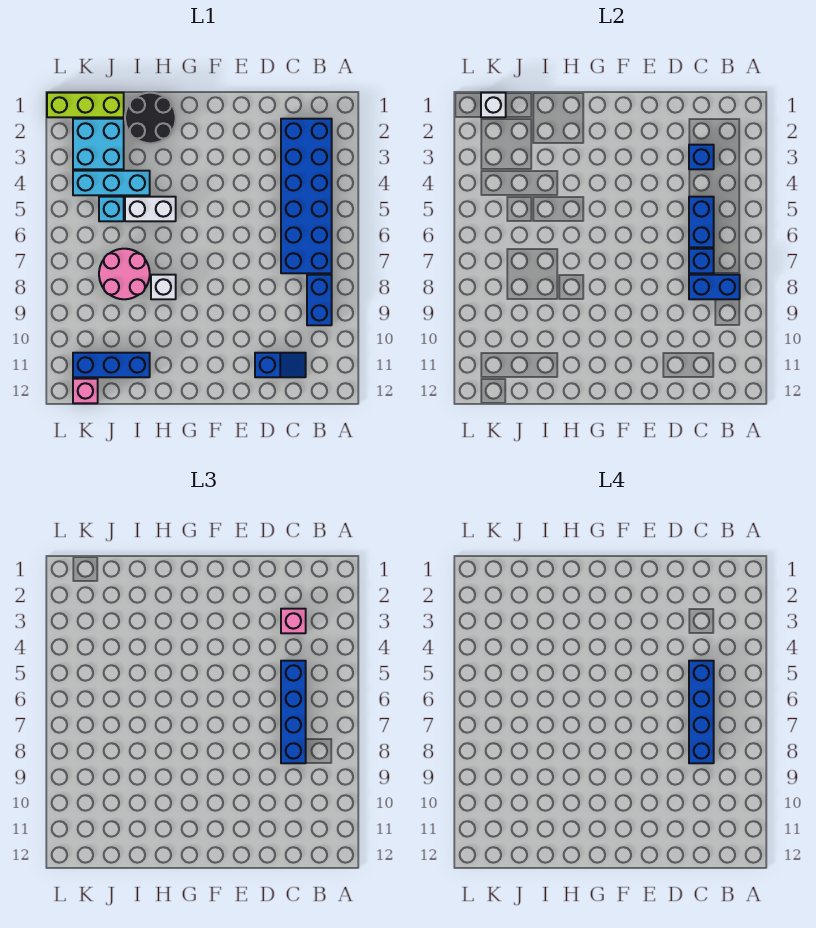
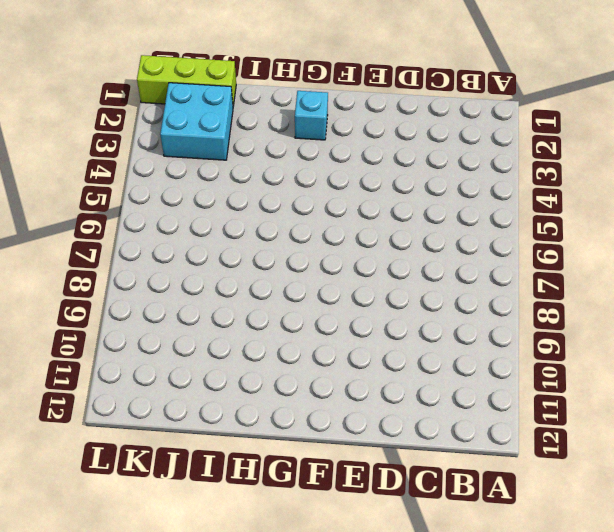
cyan brick G2 level 1 -> cyan brick J5 level 1
none -> blue brick B2:C7 level 1
none -> blue brick B8:B9 level 1
none -> blue slope C11:D11 level 1 top D

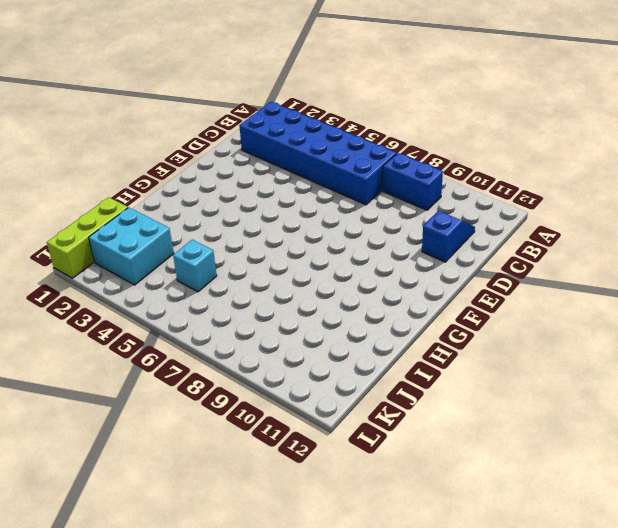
none -> black round brick H1:I2 level 1
none -> white brick H5:I5 level 1
none -> white brick H8 level 1

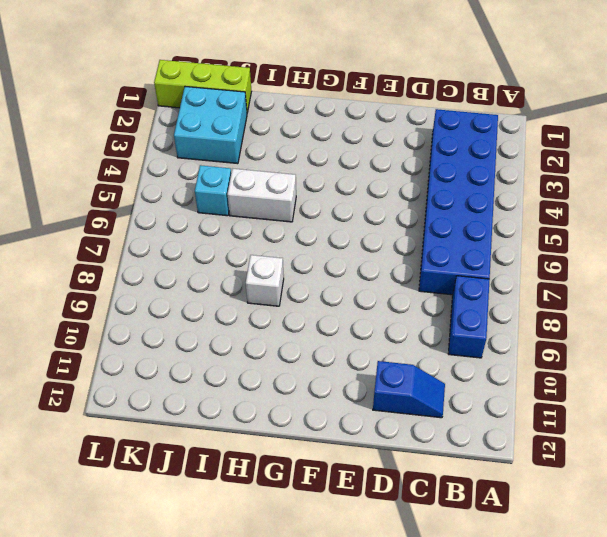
none -> black round brick H1:I2 level 1
none -> cyan brick I4:K4 level 1
none -> pink round brick I7:J8 level 1

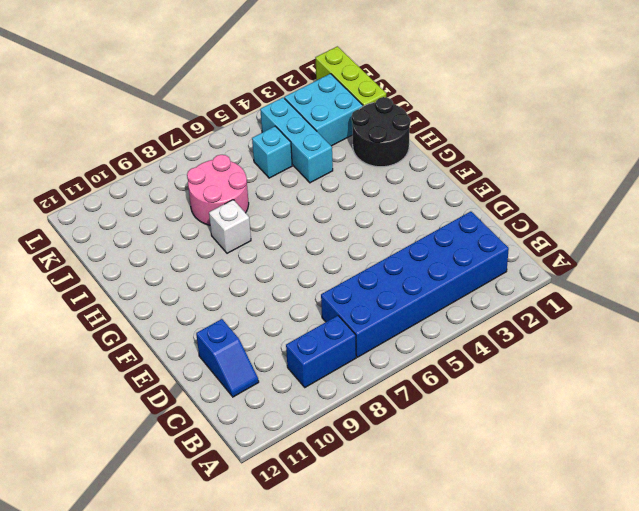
none -> white brick H5:I5 level 1
none -> blue brick I11:K11 level 1
none -> pink brick K12 level 1

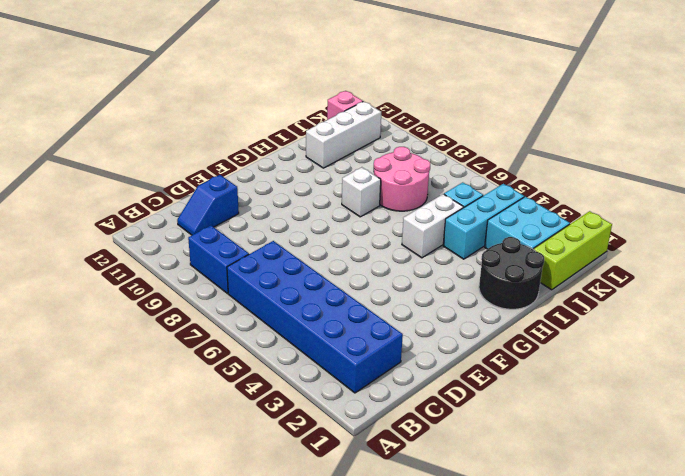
white brick I11:K11 level 1 -> blue brick I11:K11 level 1
none -> blue brick B8:C8 level 2
none -> blue brick C3 level 2
none -> blue brick C5:C6 level 2

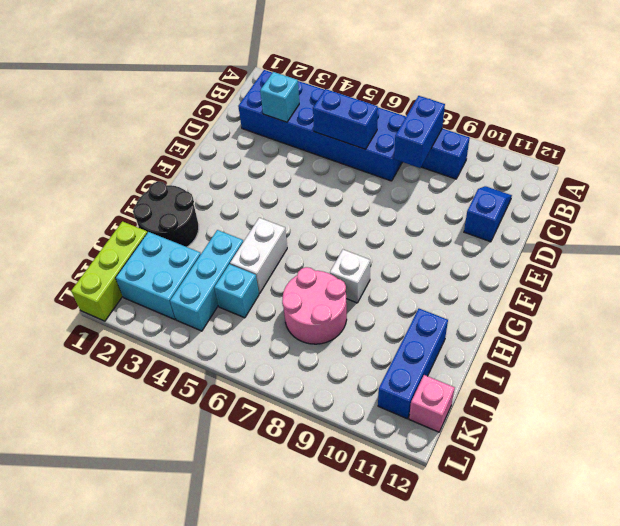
cyan brick C3 level 2 -> blue brick C3 level 2
none -> blue brick C7 level 2
none -> white brick K1 level 2
none -> pink brick C3 level 3

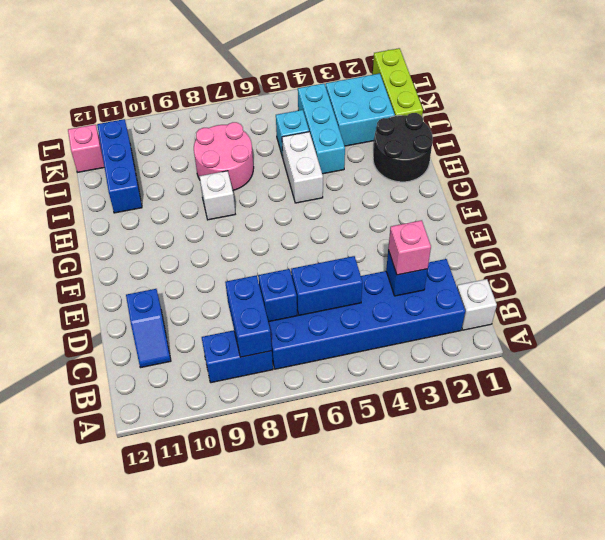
white brick B1 level 1 -> white brick K1 level 2
none -> blue brick C5:C8 level 3
none -> blue brick C5:C8 level 4

